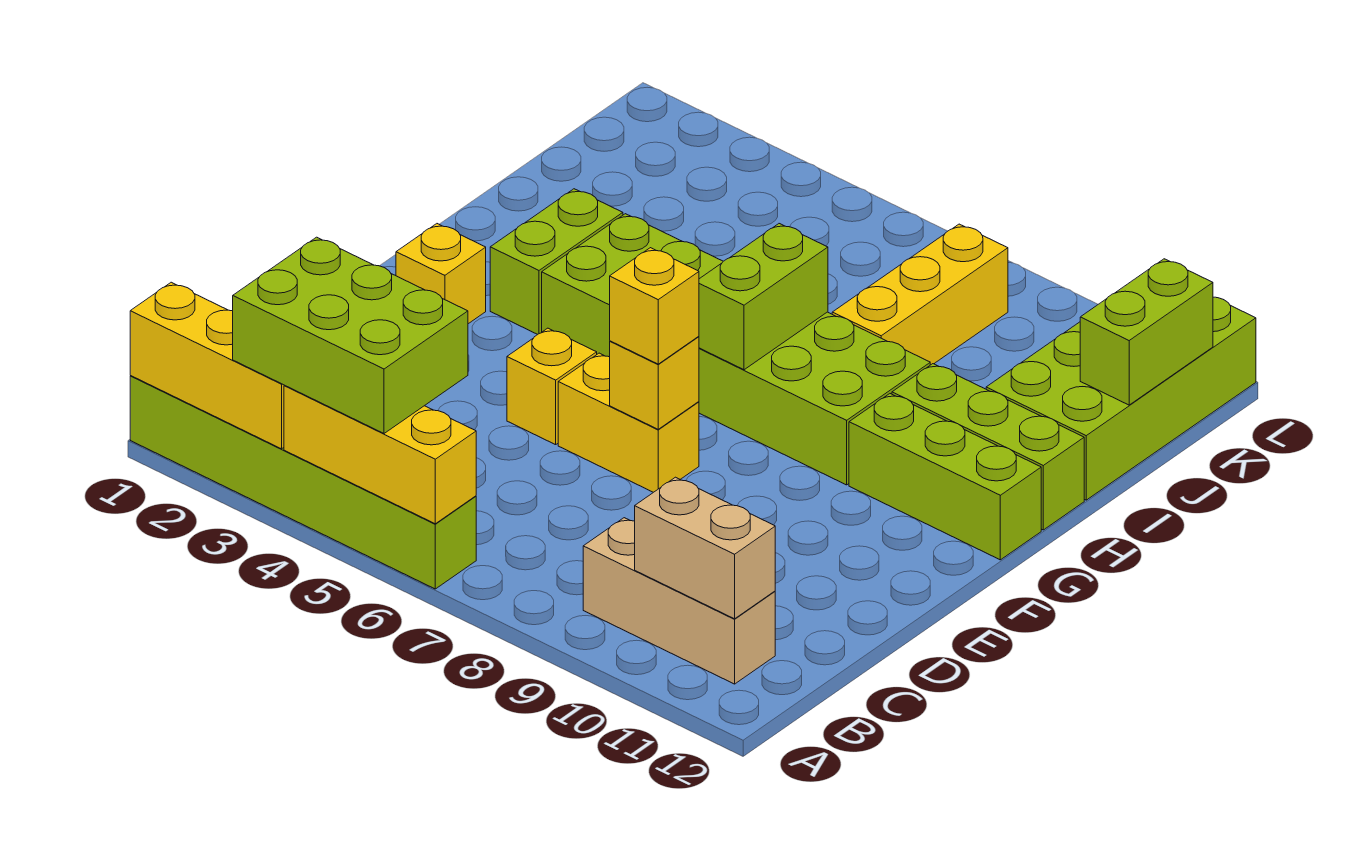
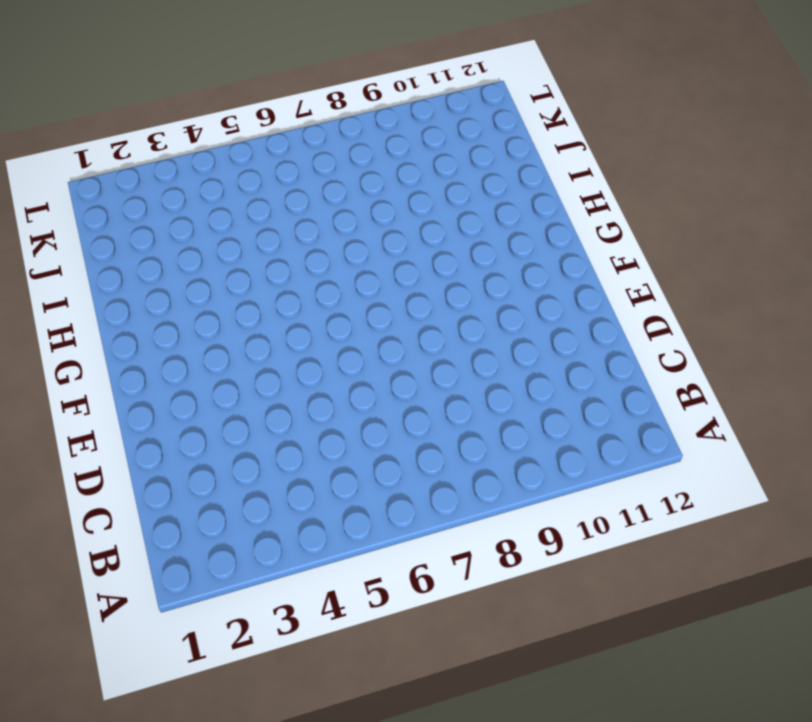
none -> lime brick A1:A6 level 1
none -> tan brick B9:B11 level 1
none -> yellow brick E5 level 1

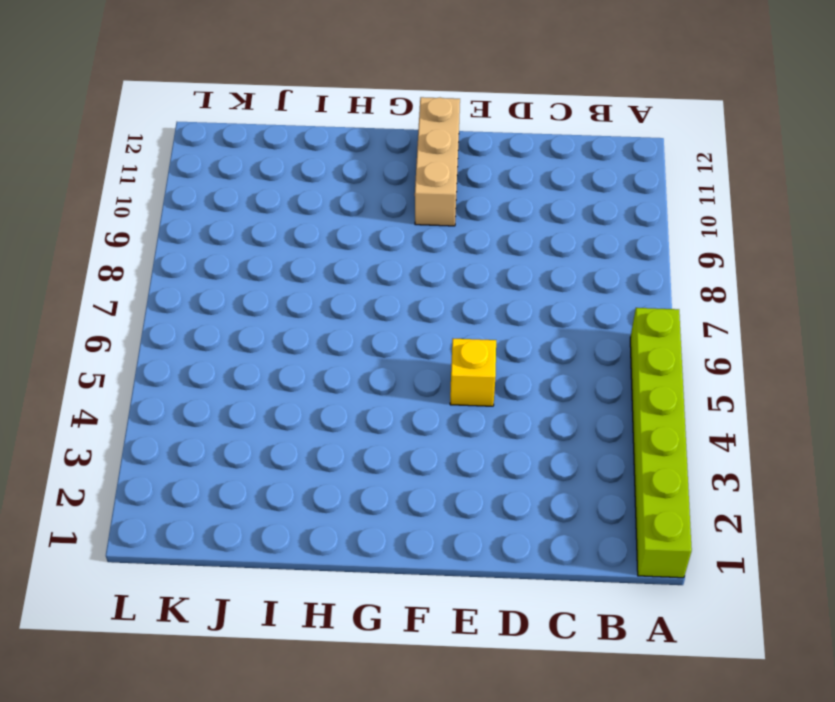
tan brick F10:F12 level 1 -> tan brick B9:B11 level 1
none -> yellow brick E6:E7 level 1
none -> yellow brick F2 level 1
none -> lime brick G3:H3 level 1

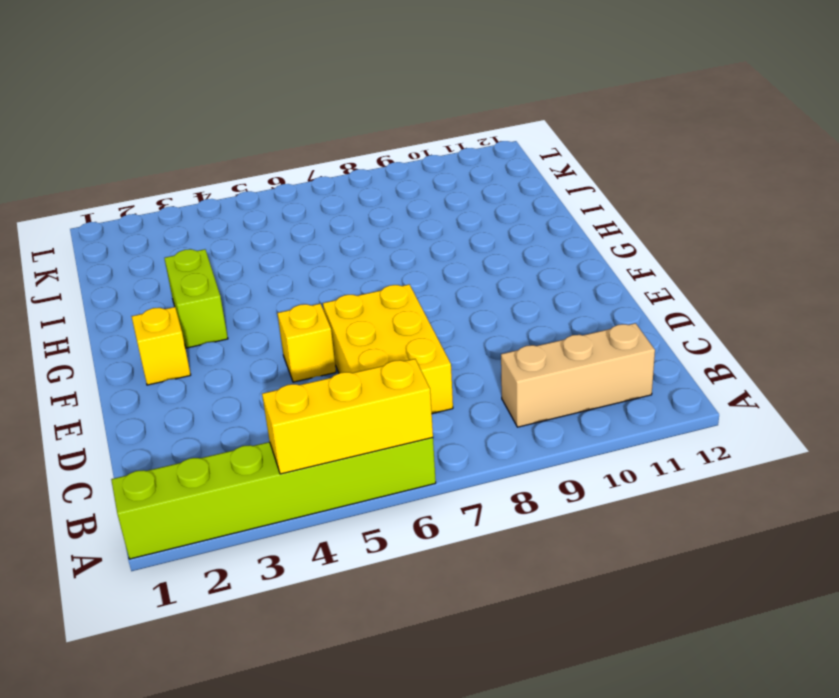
yellow brick C6:E7 level 1 -> yellow brick E6:E7 level 1
none -> lime brick G4:H9 level 1
none -> lime brick G10:G12 level 1
none -> lime brick H10:H12 level 1

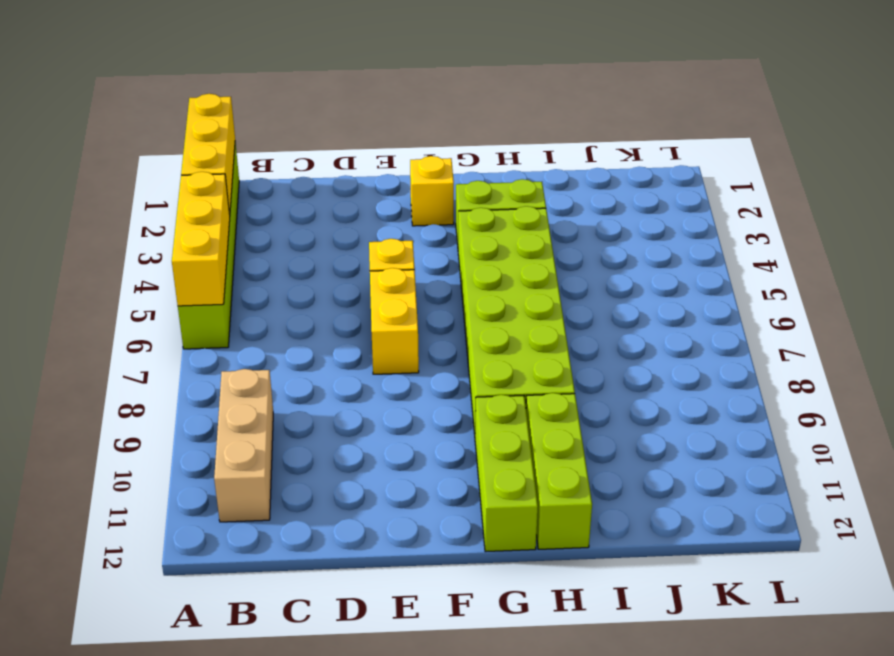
none -> yellow brick I8:K8 level 1
none -> lime brick I11:L12 level 1
none -> tan brick B10:B11 level 2

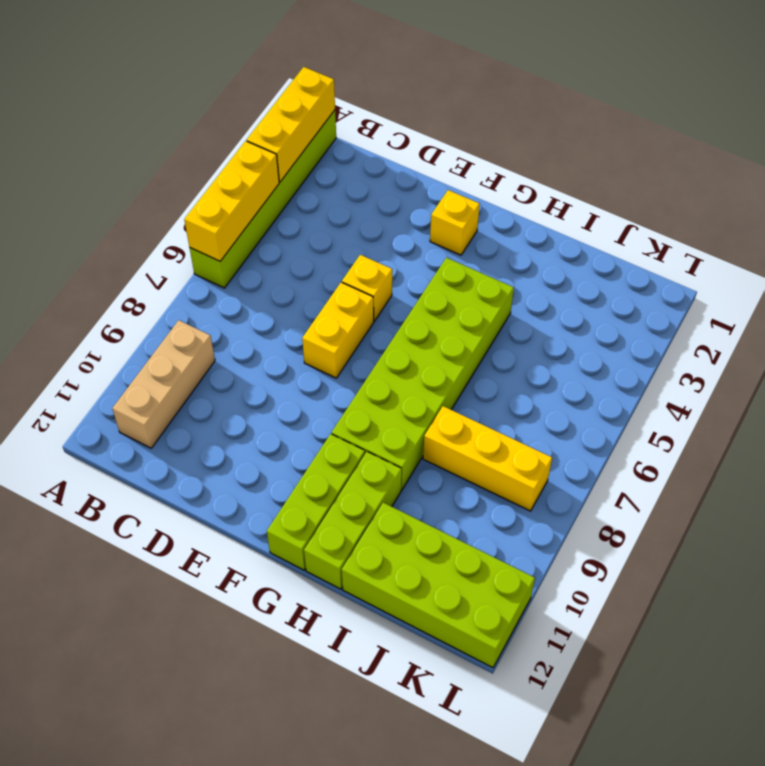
none -> lime brick G3:H3 level 1
none -> tan brick B10:B11 level 2
none -> yellow brick E7 level 2

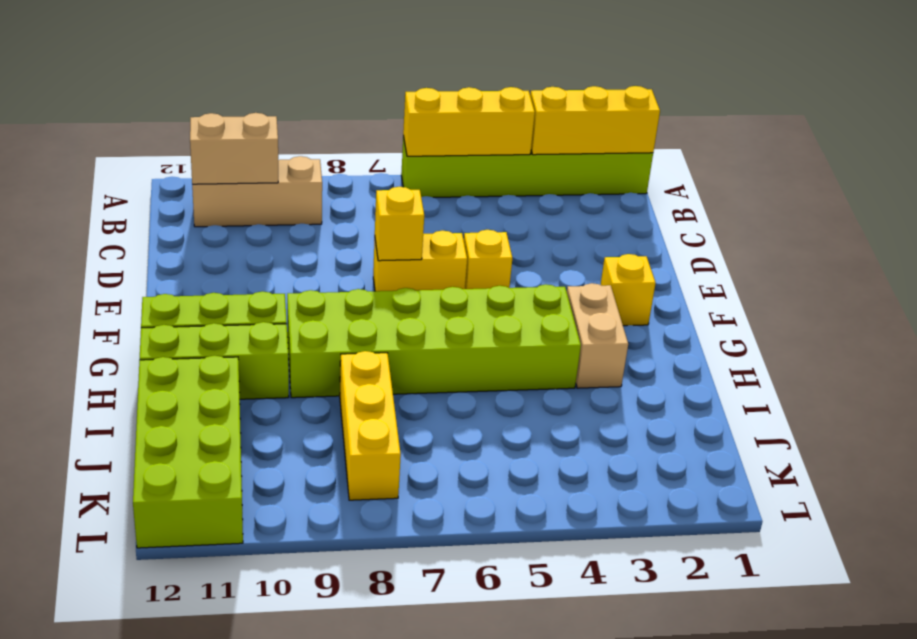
tan brick G3:H3 level 1 -> lime brick G3:H3 level 1
none -> lime brick G7:H7 level 2
none -> lime brick J12:K12 level 2
none -> lime brick A3:B5 level 3

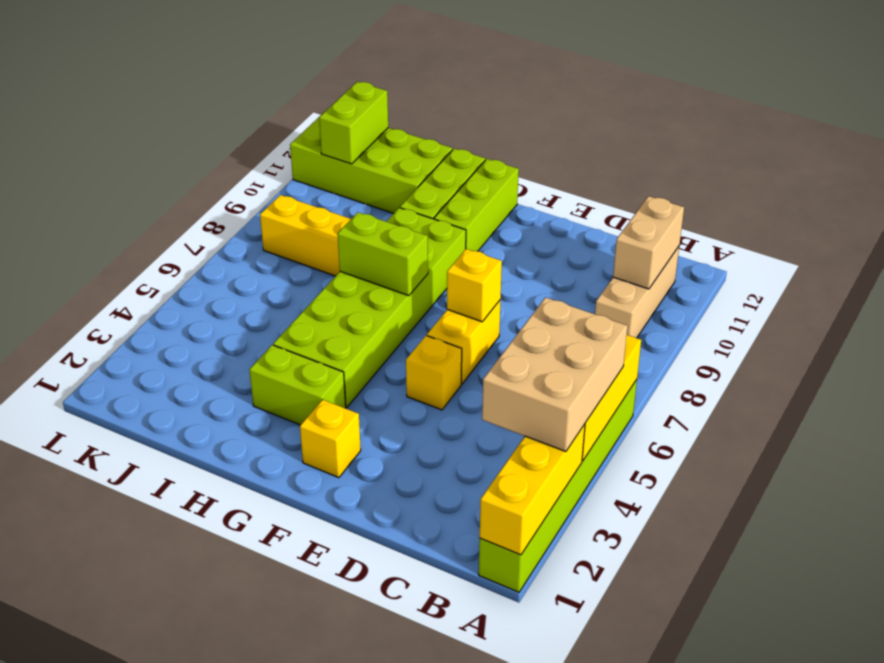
tan brick A3:B5 level 3 -> lime brick A3:B5 level 3
lime brick K11:K12 level 2 -> lime brick J12:K12 level 2
none -> yellow brick E7 level 3

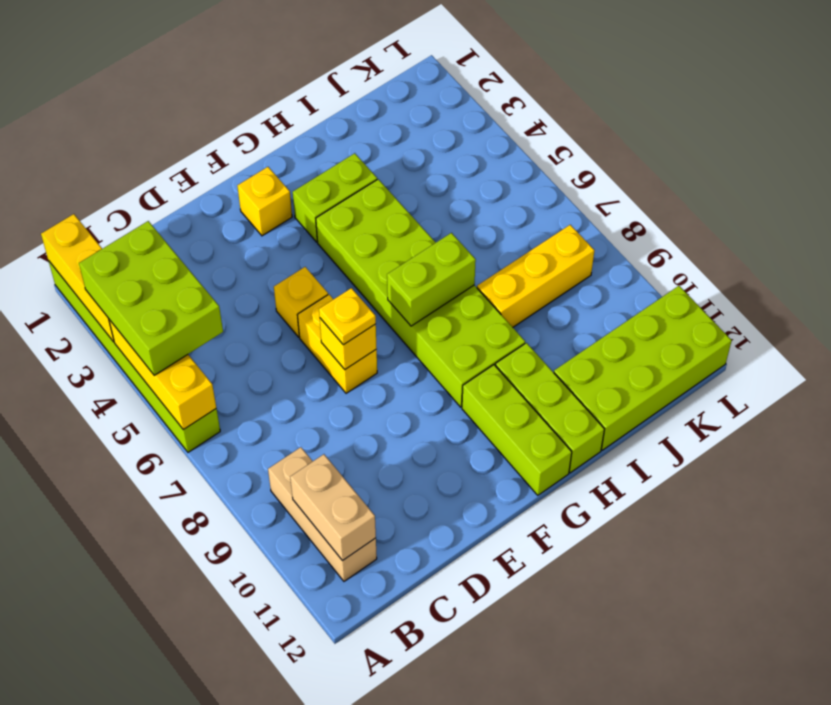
yellow plate E7 level 3 -> yellow brick E7 level 3
none -> lime brick J12:K12 level 2

